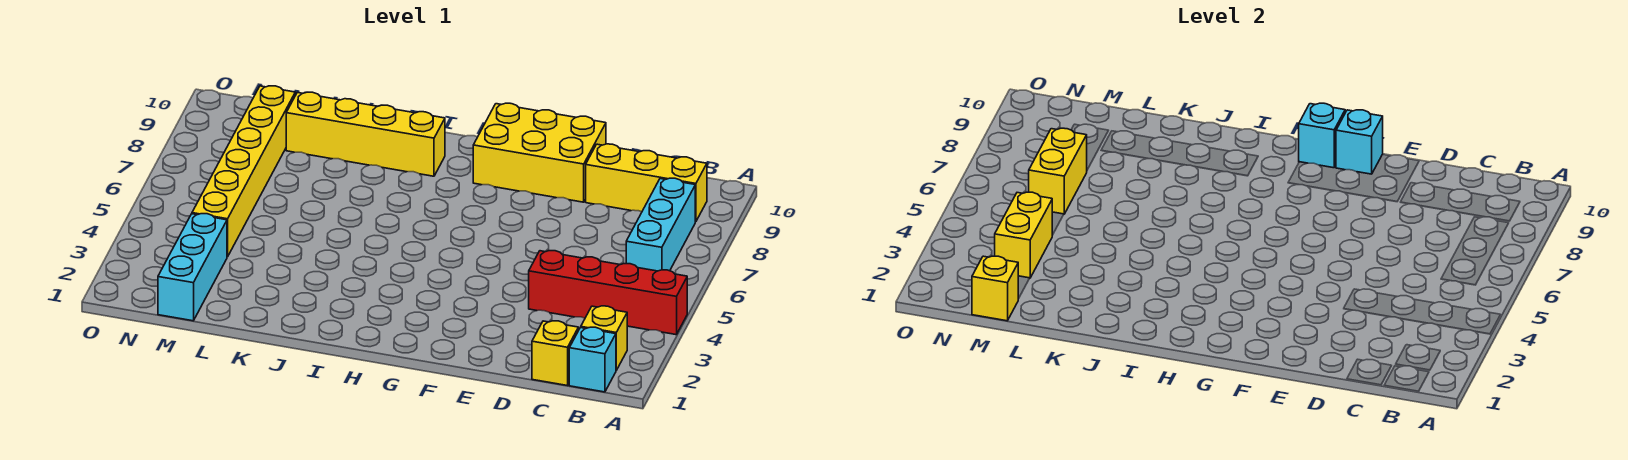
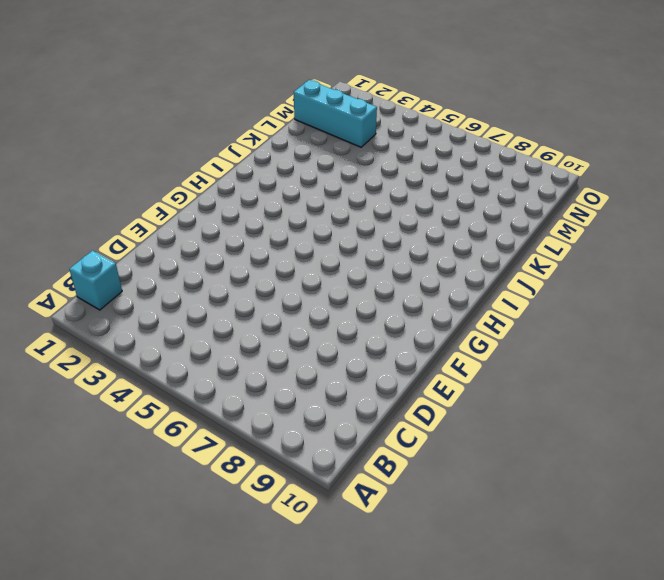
none -> red brick A4:D4 level 1
none -> yellow brick B2 level 1
none -> cyan brick B6:B8 level 1

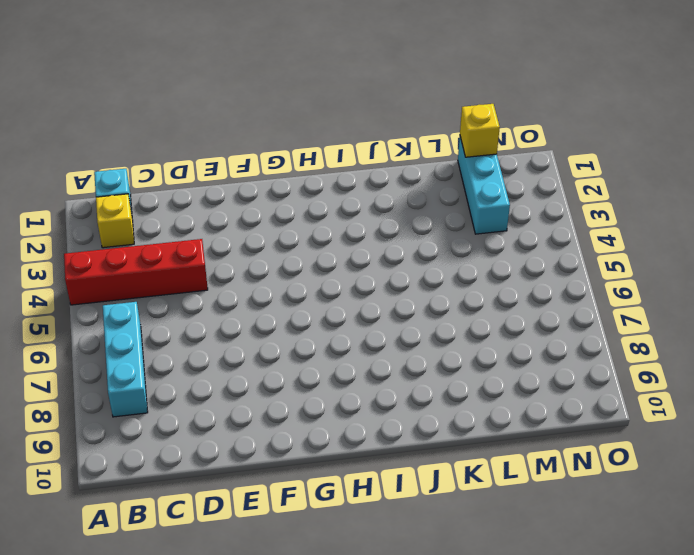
none -> yellow brick B9:D9 level 1
none -> yellow brick C1 level 1
none -> yellow brick E9:G10 level 1

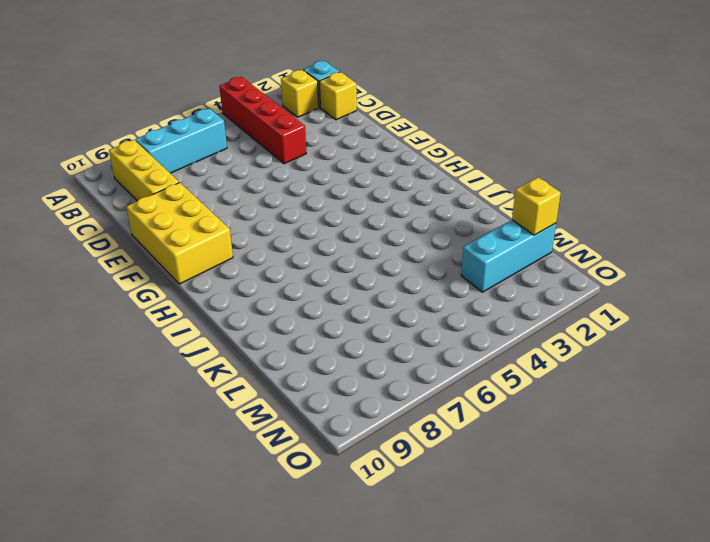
none -> yellow brick I9:L9 level 1
none -> yellow brick M4:M9 level 1
none -> cyan brick F10 level 2

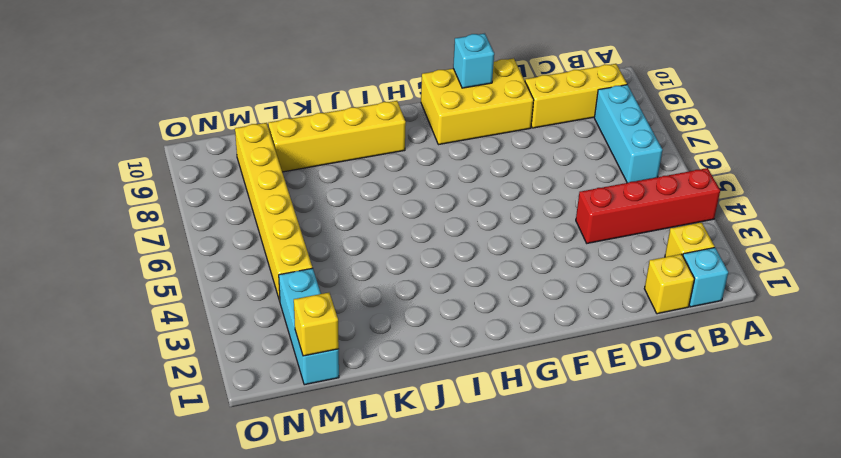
none -> cyan brick G10 level 2
none -> yellow brick M3:M4 level 2
none -> yellow brick M6:M7 level 2

